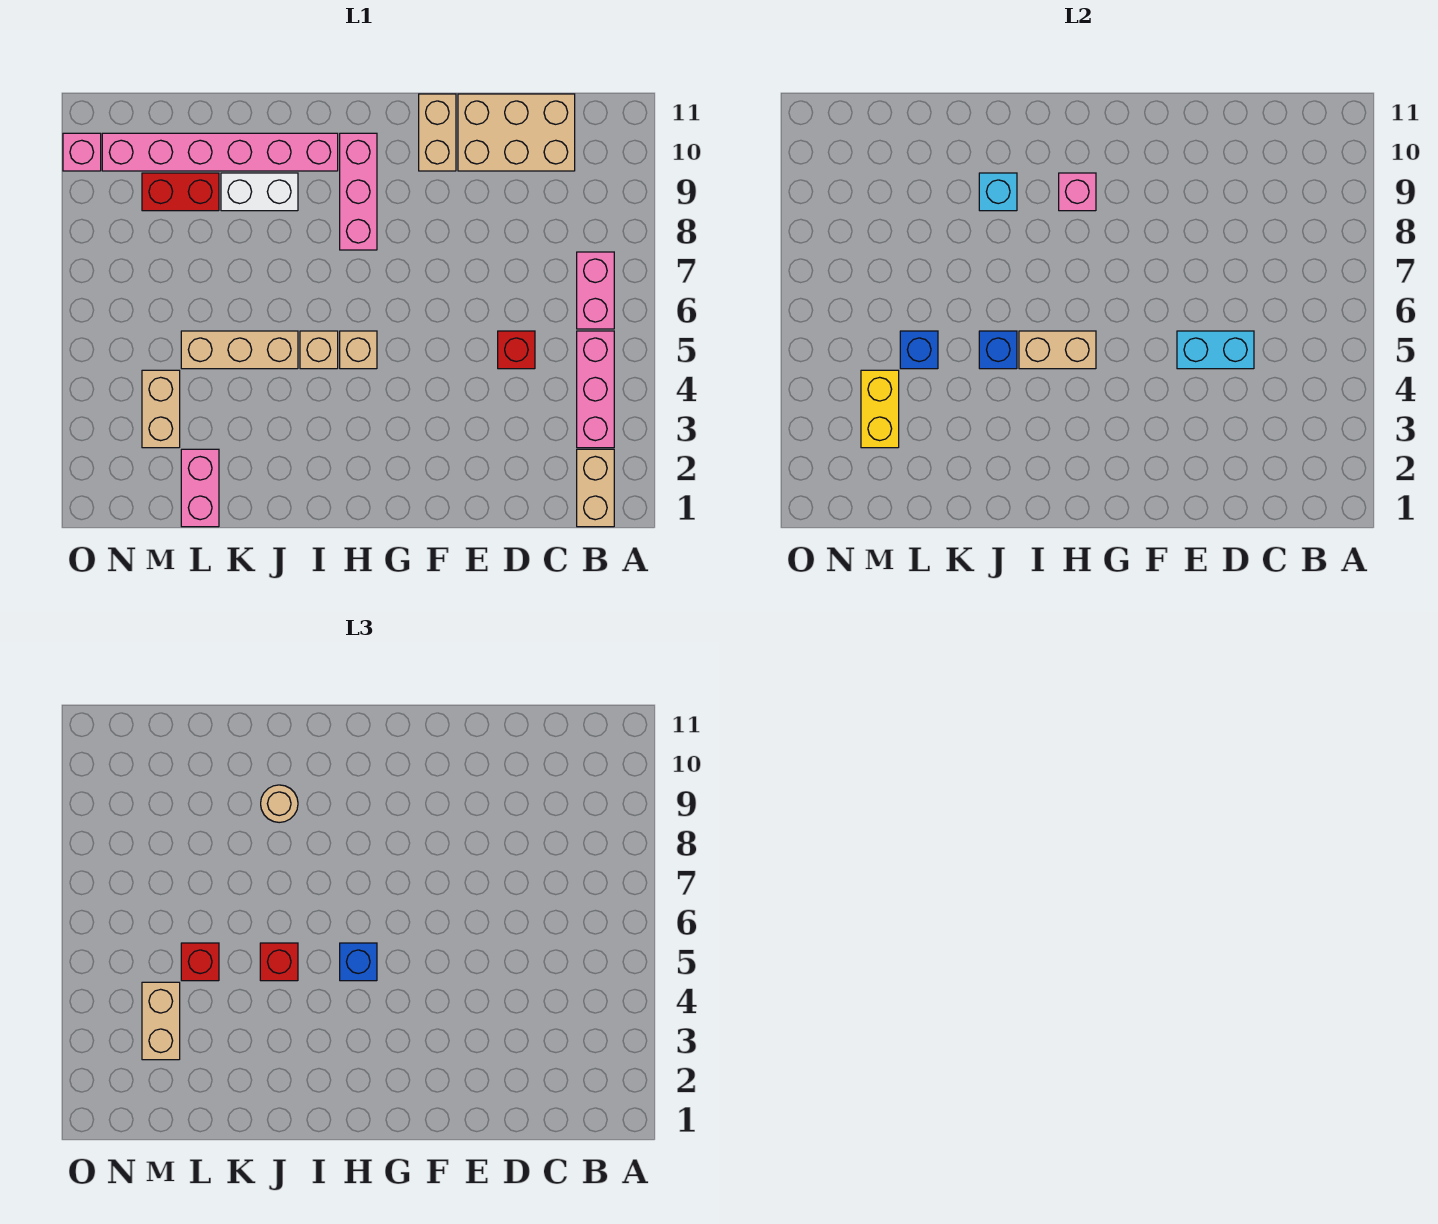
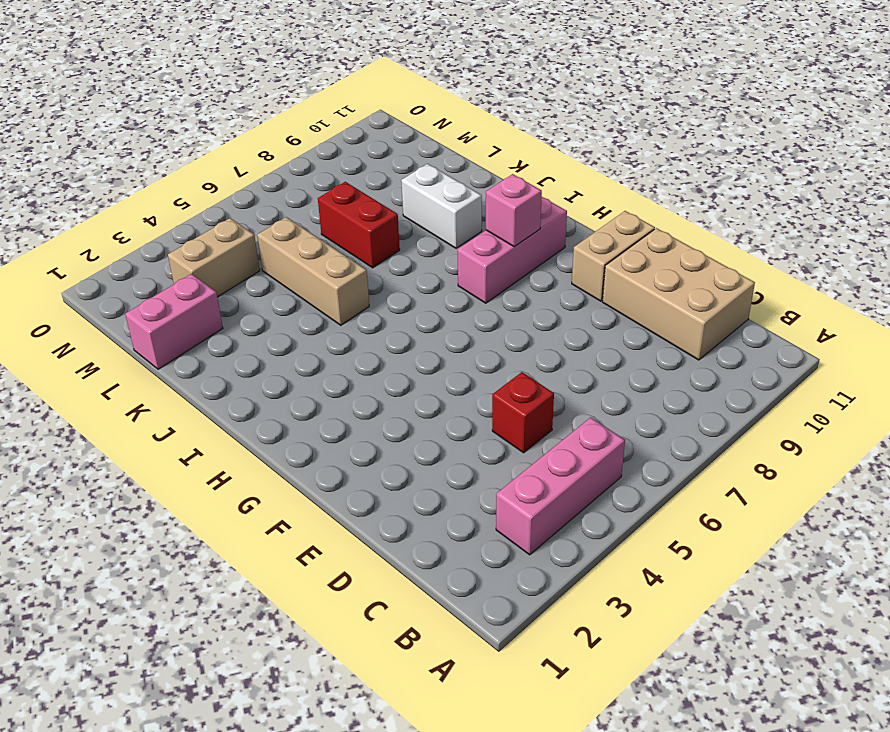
red brick K7:L7 level 1 -> red brick L9:M9 level 1
none -> tan brick B1:B2 level 1
none -> pink brick B6:B7 level 1
none -> tan brick H5 level 1

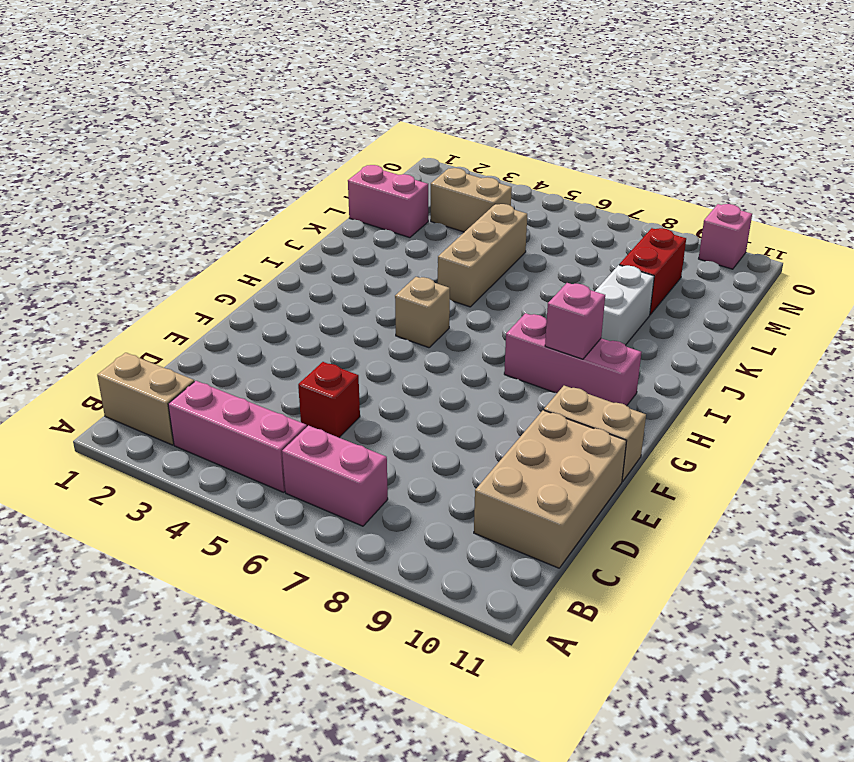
none -> tan brick I5 level 1
none -> pink brick I10:N10 level 1
none -> cyan brick D5:E5 level 2

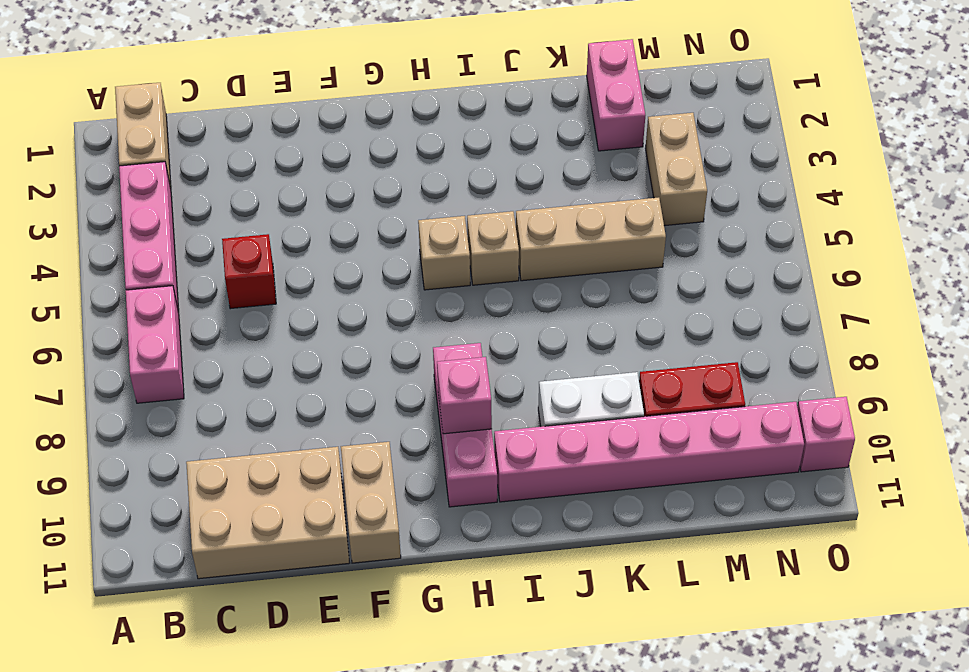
none -> cyan brick D5:E5 level 2
none -> tan brick H5:I5 level 2
none -> blue brick J5 level 2

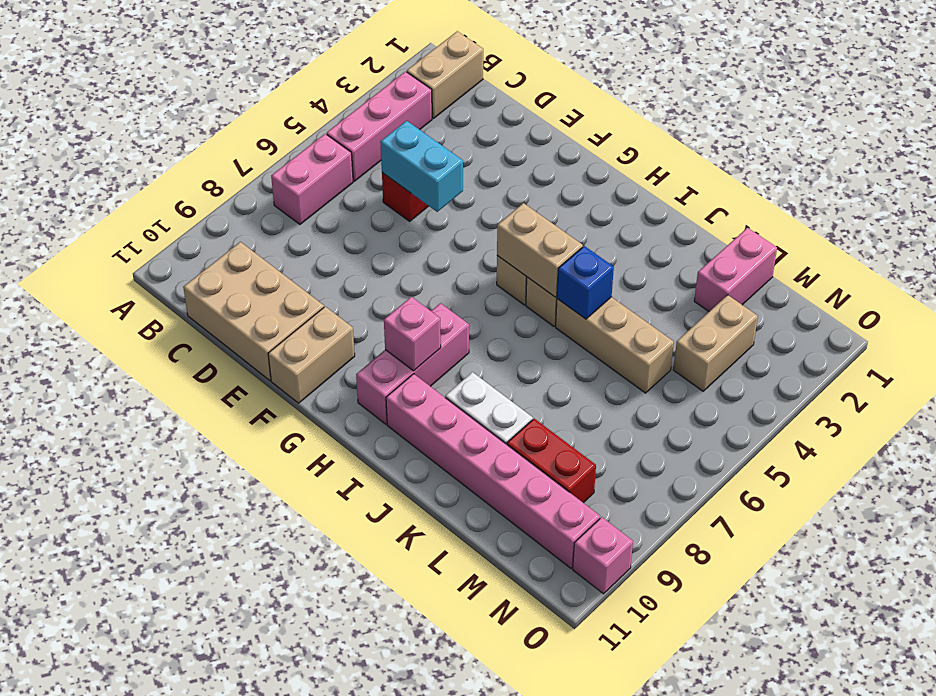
none -> cyan brick J9 level 2
none -> blue brick L5 level 2
none -> yellow brick M3:M4 level 2

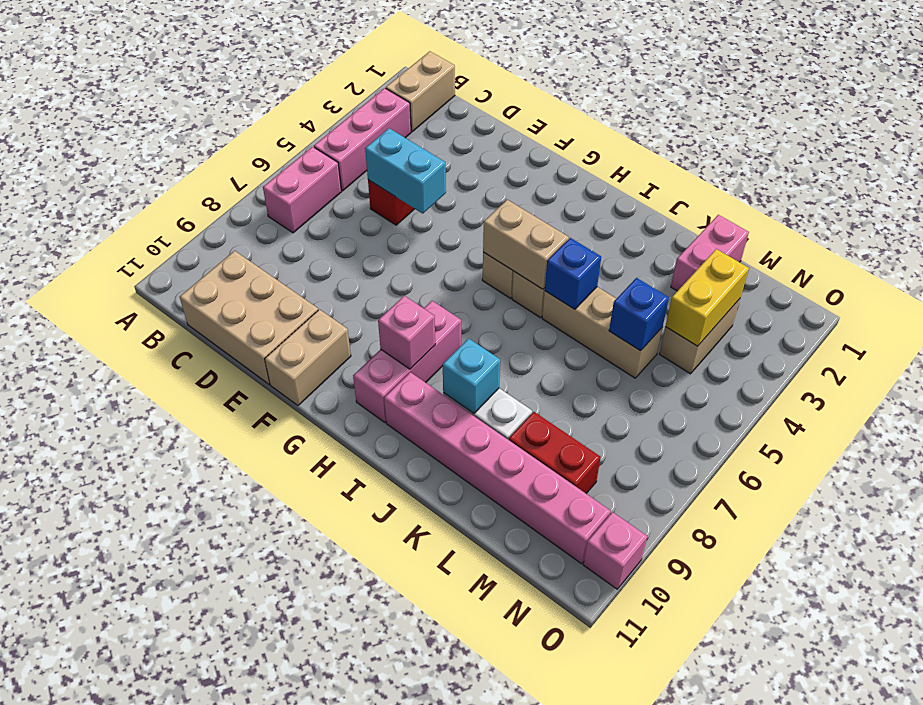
none -> blue brick H5 level 3
none -> red brick J5 level 3
none -> tan round brick J9 level 3

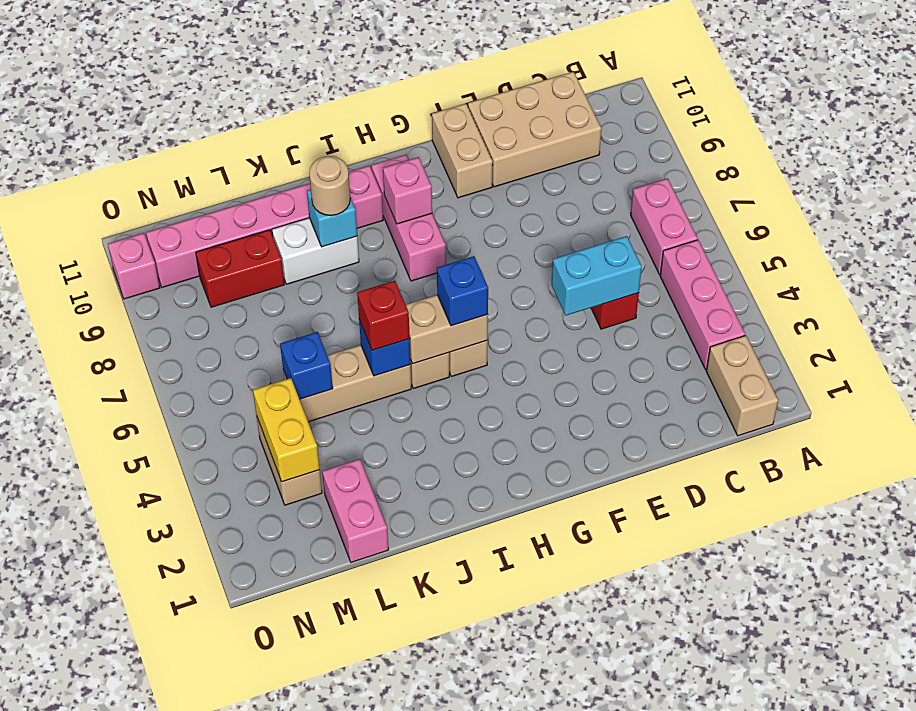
none -> red brick L5 level 3
none -> tan brick M3:M4 level 3

